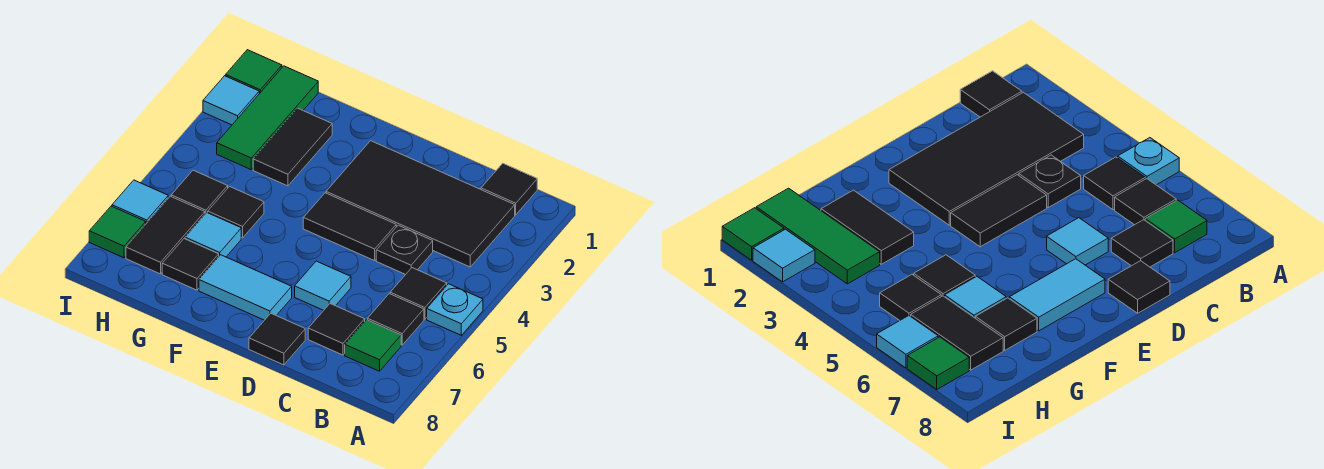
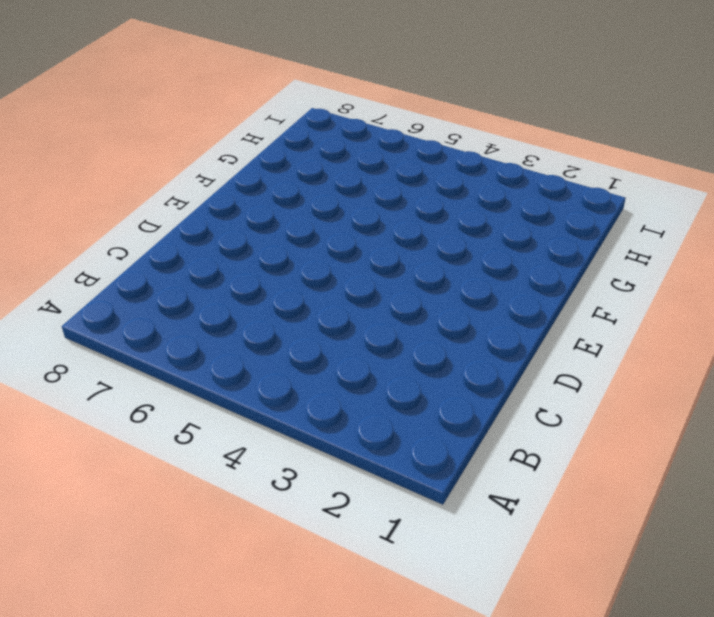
none -> cyan plate A5 level 1
none -> black tile B1 level 1
none -> black tile B2:E3 level 1

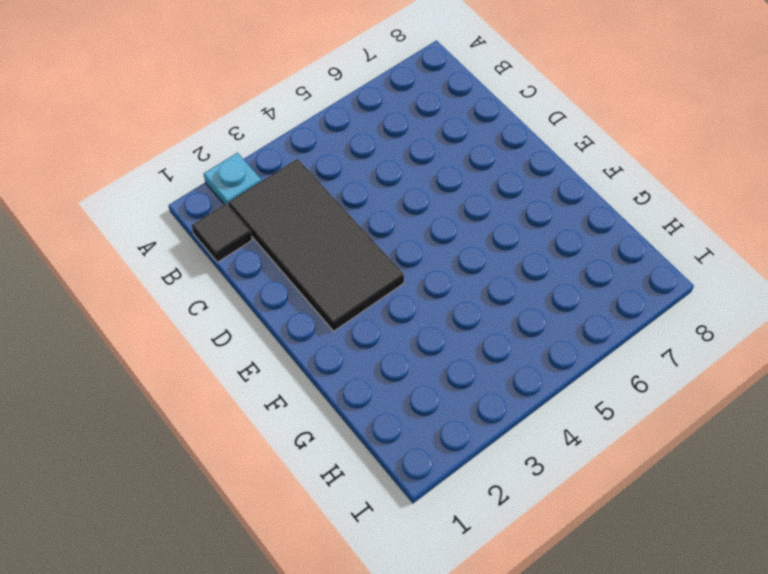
cyan plate A2 level 1 -> cyan plate A5 level 1
none -> black tile B5 level 1
none -> black tile B6 level 1
none -> green tile B7 level 1

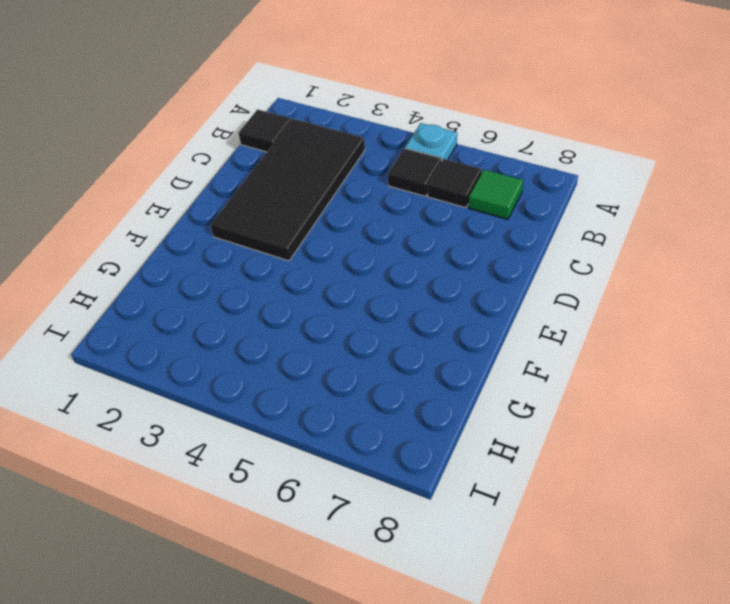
none -> black plate C4 level 1
none -> black tile C7 level 1
none -> black tile D4:E4 level 1

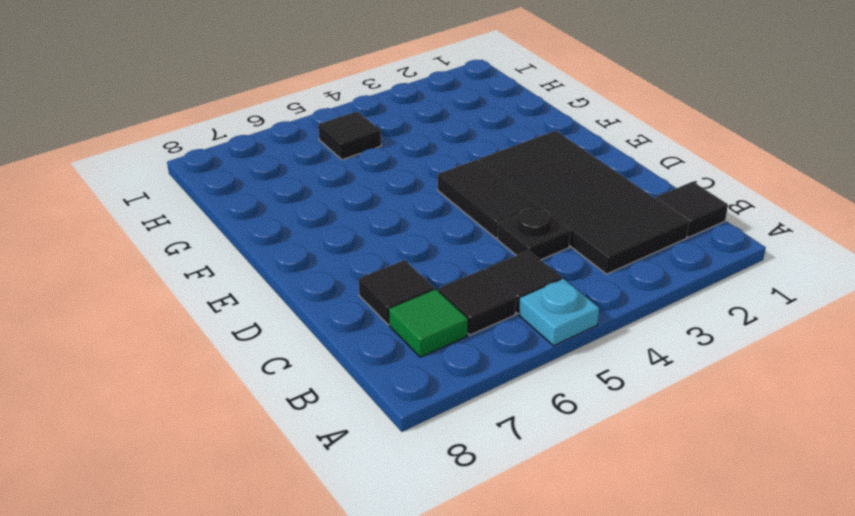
none -> cyan tile D6 level 1
none -> black tile D8 level 1
none -> cyan tile E7:F7 level 1

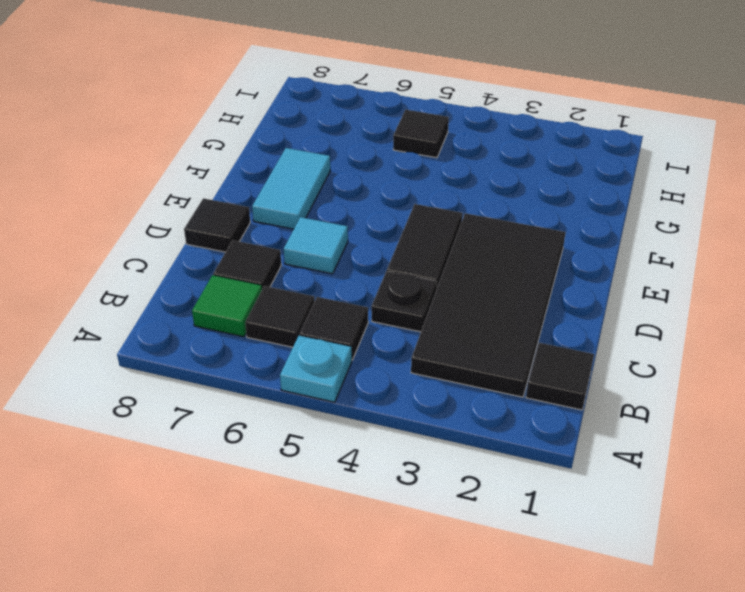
none -> black tile G2:G3 level 1
none -> black tile G5 level 1
none -> cyan tile G6 level 1

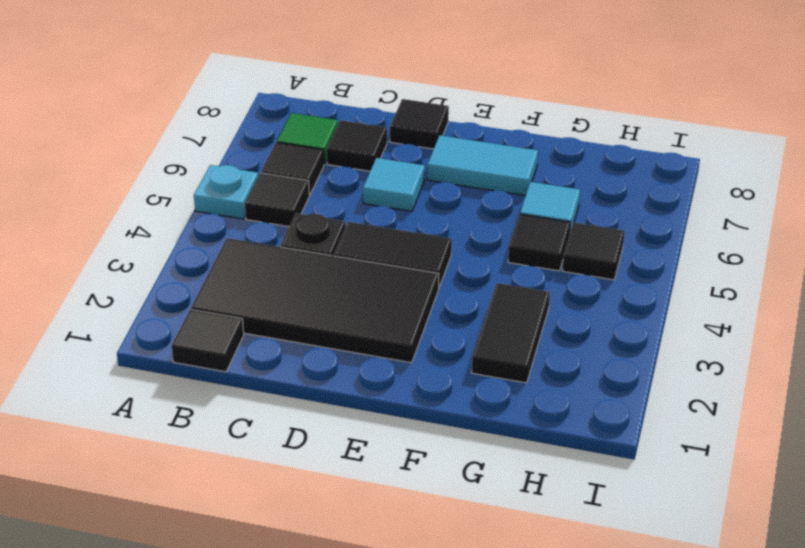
none -> black tile G7 level 1
none -> green tile H1:H3 level 1
none -> black tile H6:H7 level 1

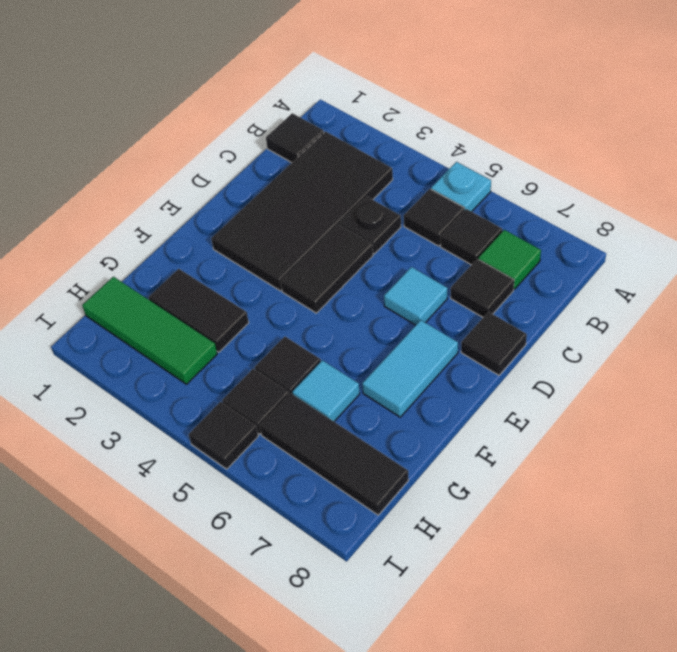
black tile H6:H8 level 1 -> black tile H6:H7 level 1
black tile I5 level 1 -> black tile G7 level 1
none -> green tile I1 level 1
none -> cyan tile I2 level 1
none -> cyan tile I6 level 1

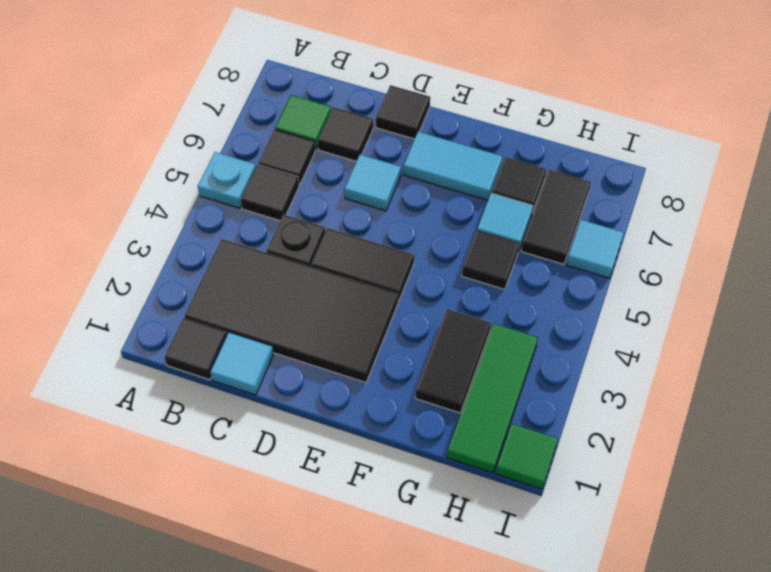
cyan tile C1 level 1 -> cyan tile I2 level 1
none -> black tile H5 level 1
none -> green tile I7 level 1

